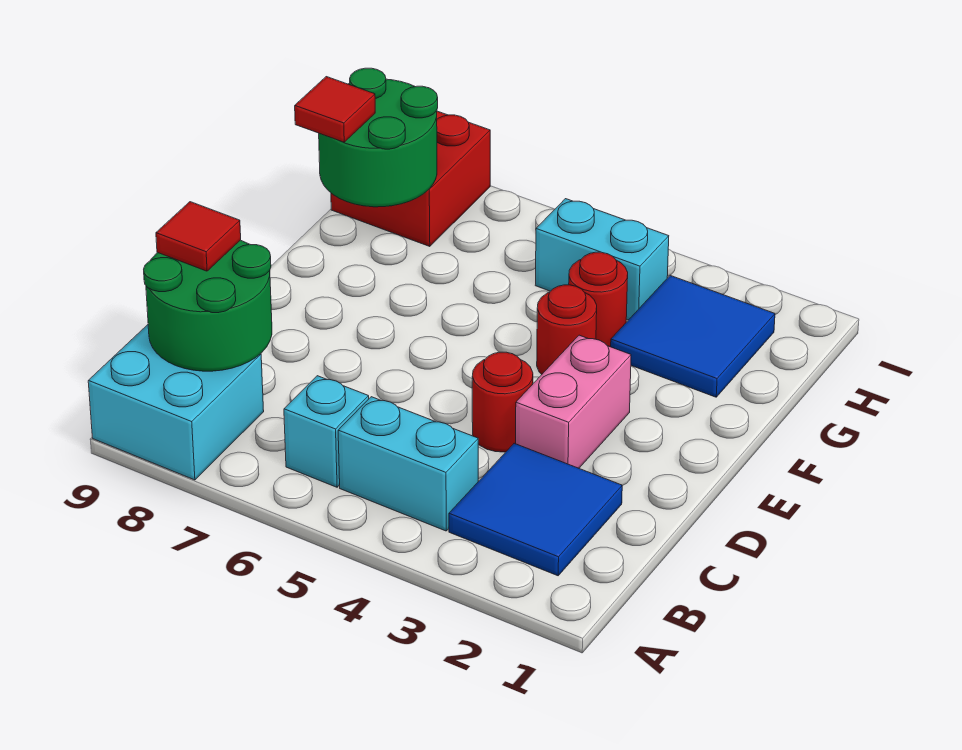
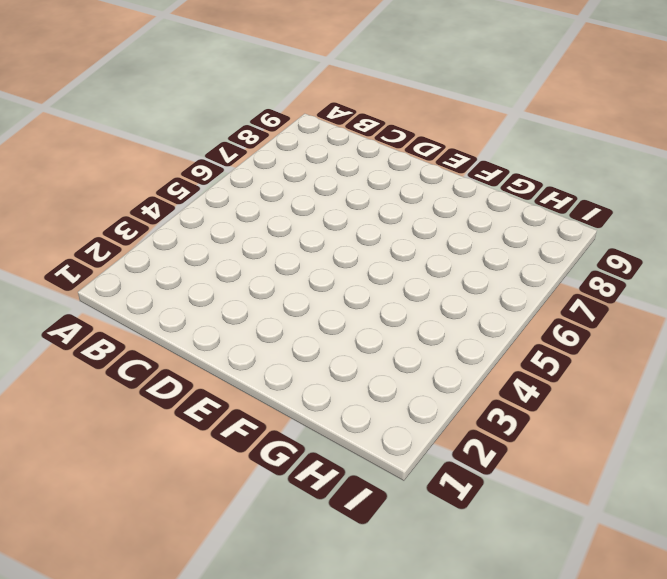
none -> cyan brick A8:B9 level 1
none -> blue tile B2:C3 level 1
none -> cyan brick B4:B5 level 1

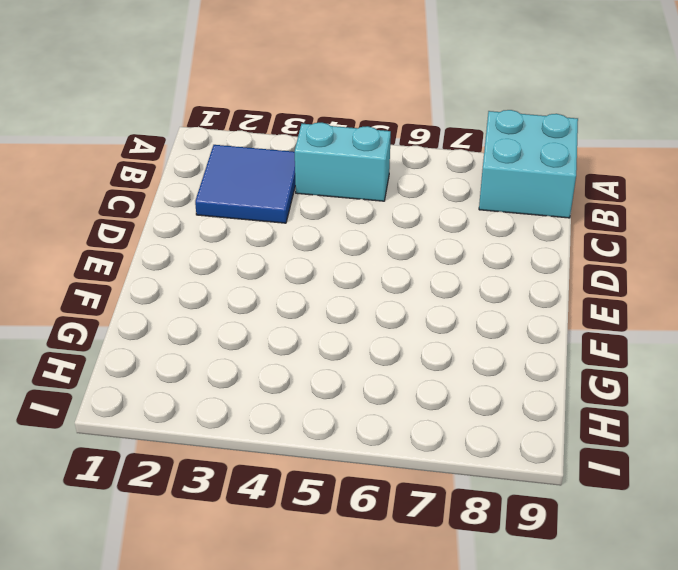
none -> cyan brick B6 level 1
none -> pink brick D3:E3 level 1
none -> red round brick D4 level 1

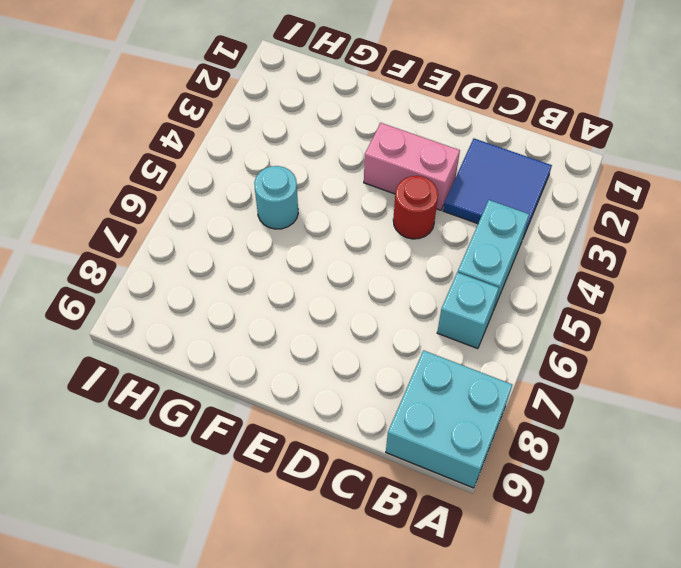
cyan round brick G5 level 1 -> none
none -> red round brick F4 level 1
none -> blue tile G2:H3 level 1
none -> red round brick G4 level 1

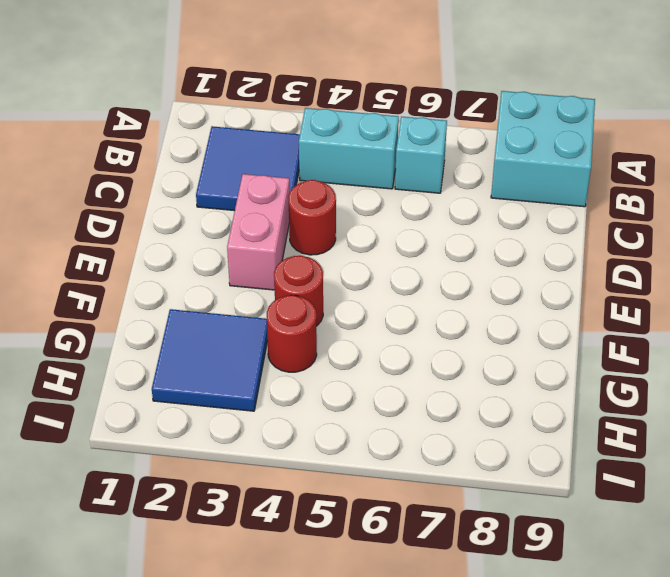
none -> cyan brick H4:H5 level 1
none -> red brick H8:I9 level 1
none -> green round brick B8:C9 level 2

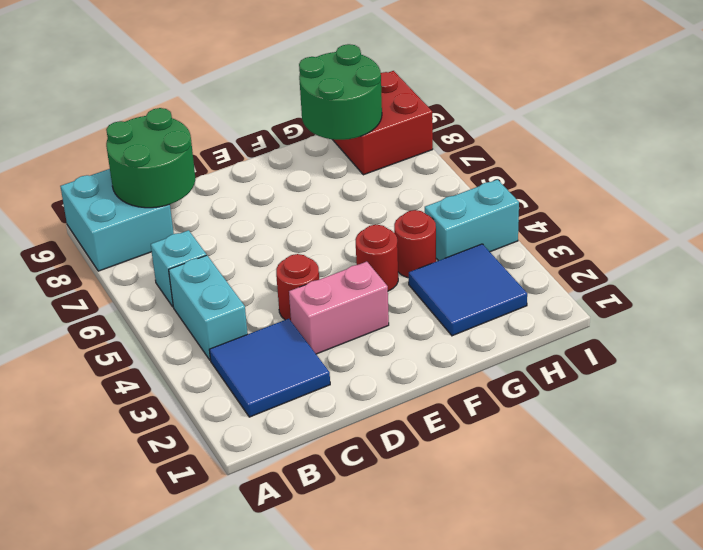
cyan brick H4:I4 level 1 -> cyan brick H4:H5 level 1
none -> red tile C9 level 3
none -> red tile G9 level 3

